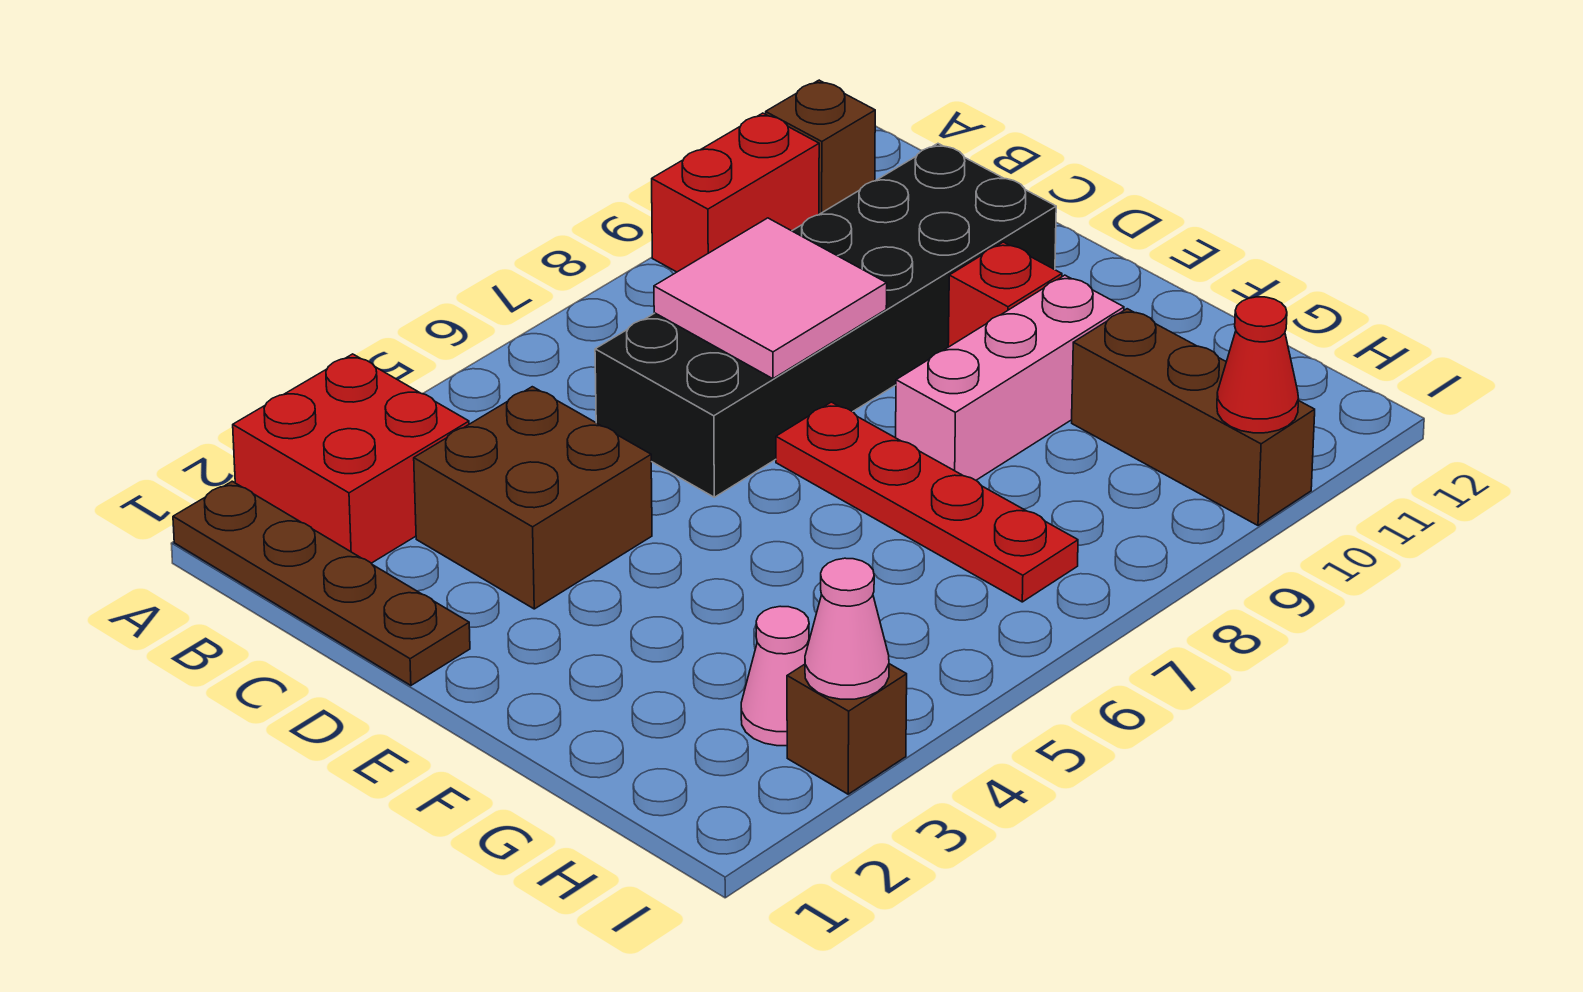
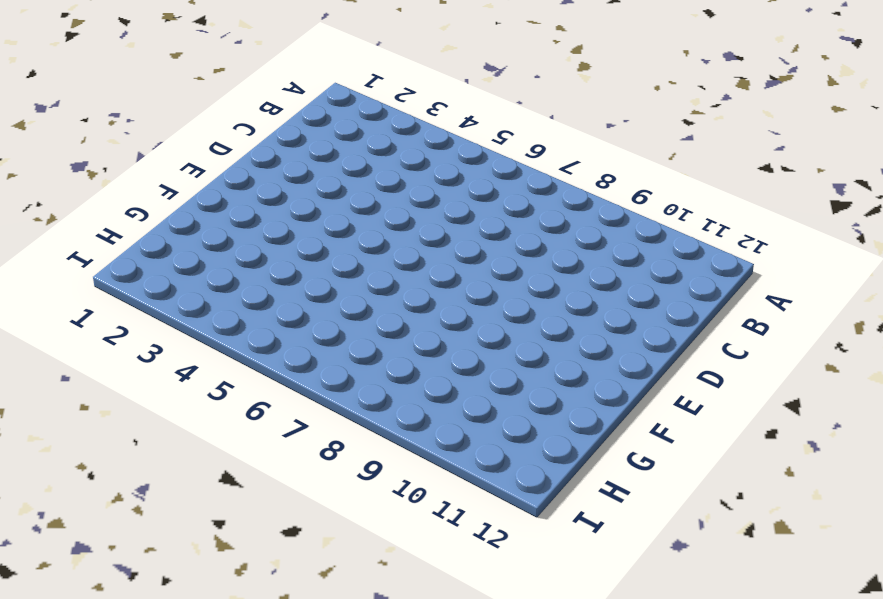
none -> brown plate A1:D1 level 1
none -> red brick A2:B3 level 1
none -> red brick A9:A10 level 1

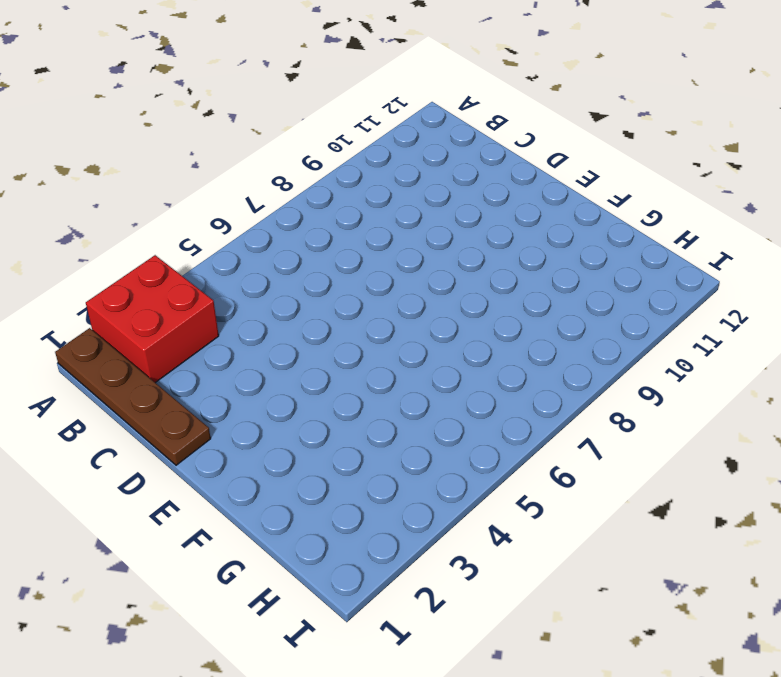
none -> red brick A9:A10 level 1
none -> brown brick A11 level 1
none -> brown brick C3:D4 level 1

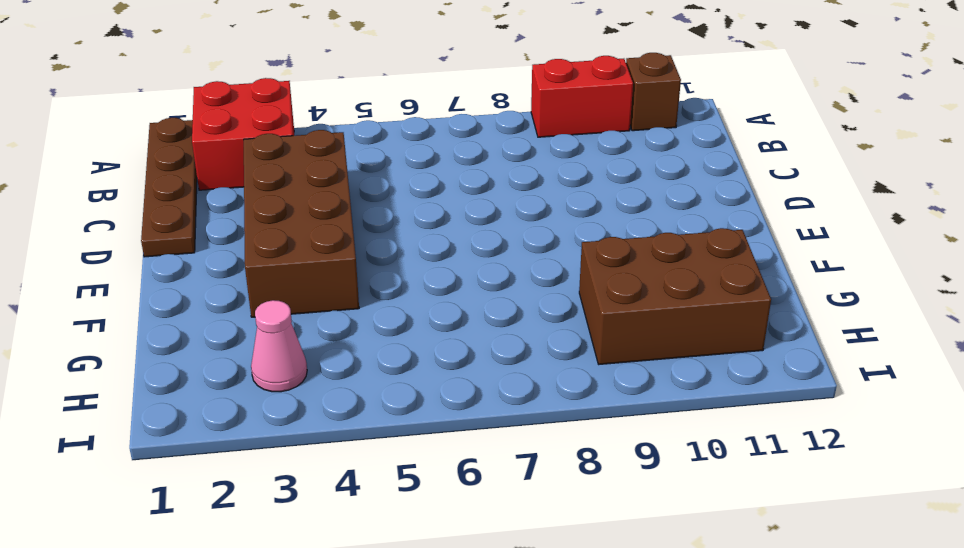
brown brick C3:F4 level 1 -> brown brick C3:D4 level 1
brown brick G9:H11 level 1 -> brown brick G10:I10 level 1
none -> black brick C6:D11 level 1
none -> red plate E7:H7 level 1
none -> red brick E10 level 1

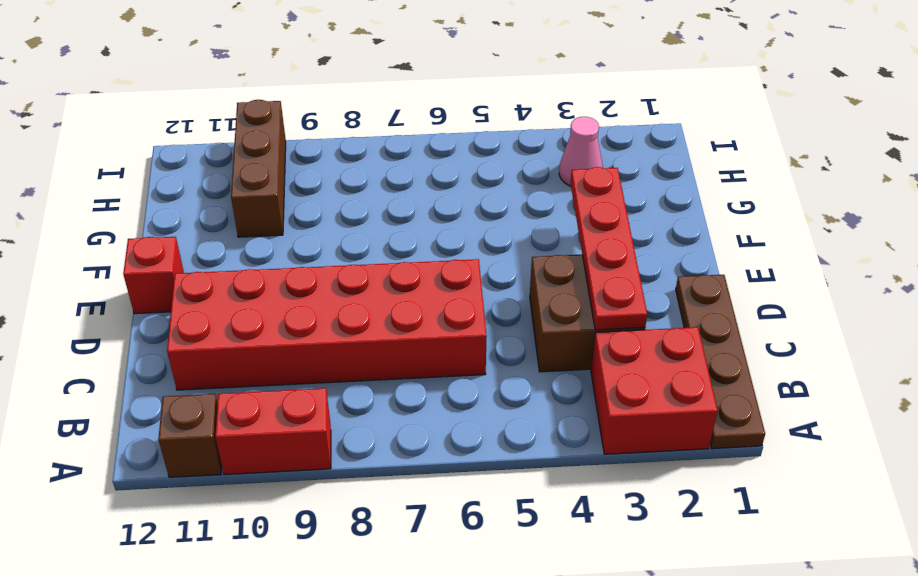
red plate C3:F3 level 2 -> red plate E7:H7 level 1
red brick C6:D11 level 1 -> black brick C6:D11 level 1
red brick E12 level 1 -> red brick E10 level 1
none -> pink brick F8:F10 level 1
none -> brown brick I3 level 1
none -> pink tile C7:D8 level 2

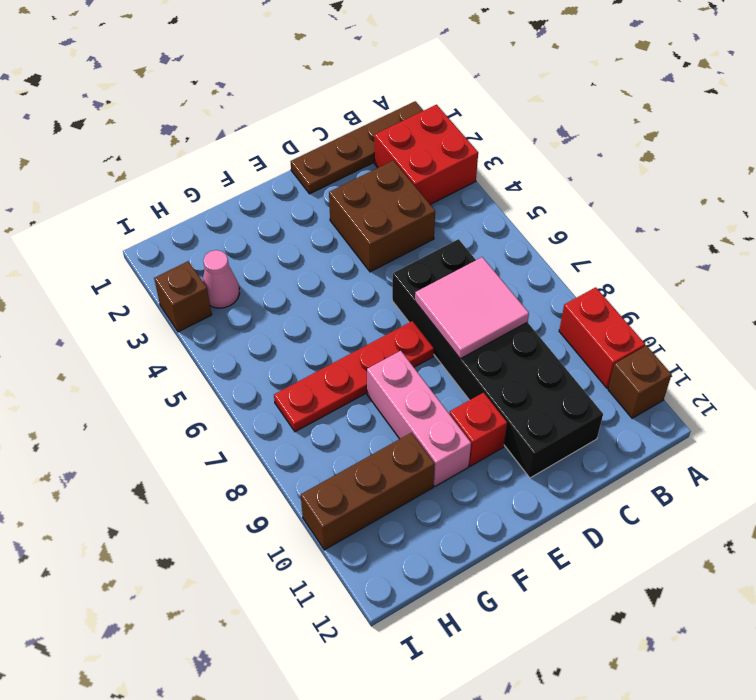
none -> pink cone I3 level 2
none -> red cone I10 level 2

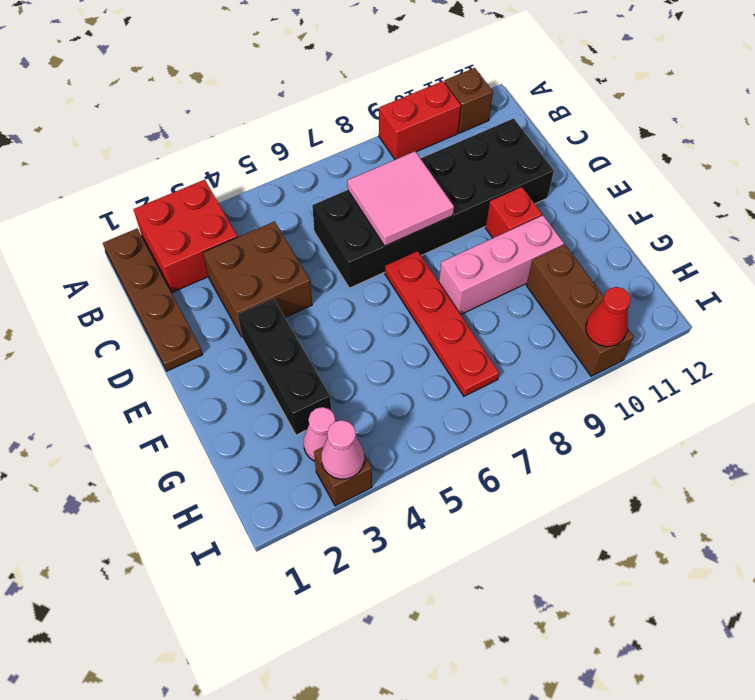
black brick E3:G3 level 1 -> none

